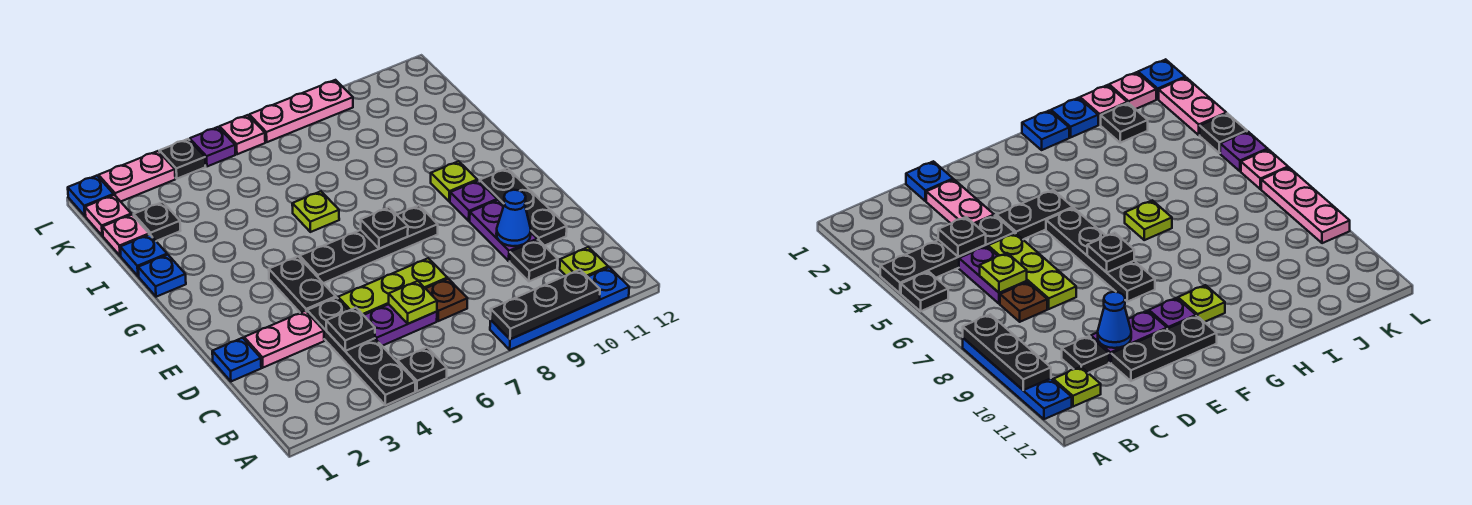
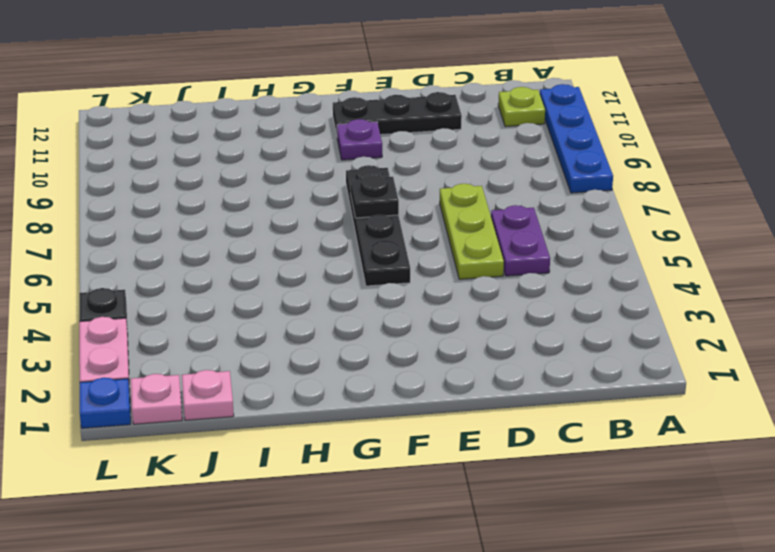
none -> black plate A4:D4 level 1
none -> black plate A5 level 1
none -> brown plate C7 level 1
none -> black plate C10 level 1

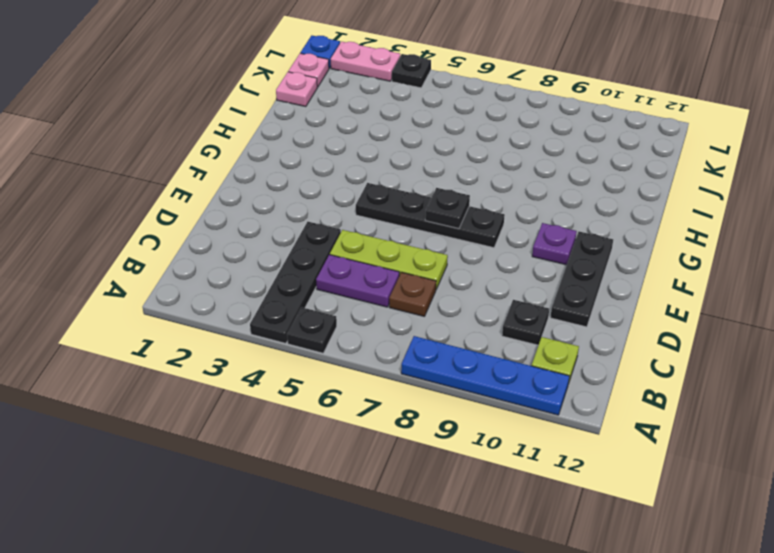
none -> blue plate D1 level 1
none -> pink plate D2:D3 level 1
none -> purple plate D10:E10 level 1
none -> black plate E4:F4 level 1

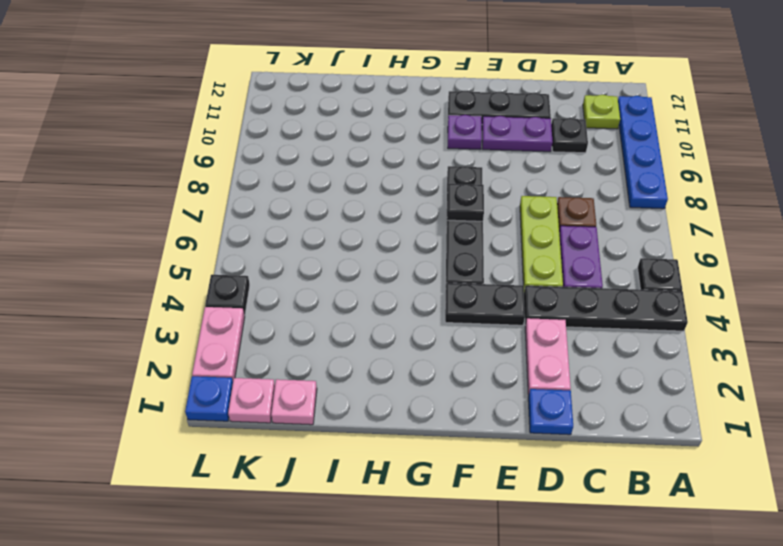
none -> lime plate G10 level 1
none -> blue plate H1 level 1
none -> lime plate H6 level 1
none -> blue plate I1 level 1

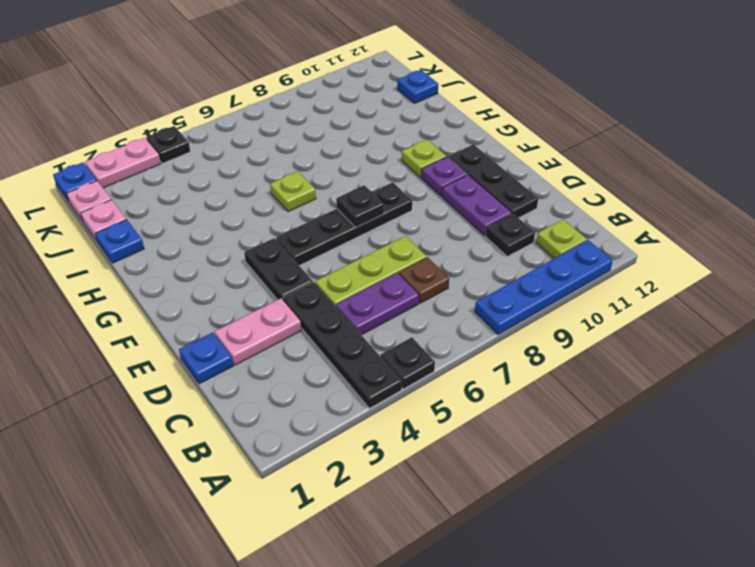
blue plate J12 level 1 -> blue plate H1 level 1
none -> black plate J2 level 1
none -> purple plate L5 level 1
none -> pink plate L6 level 1
none -> pink plate L7:L9 level 1

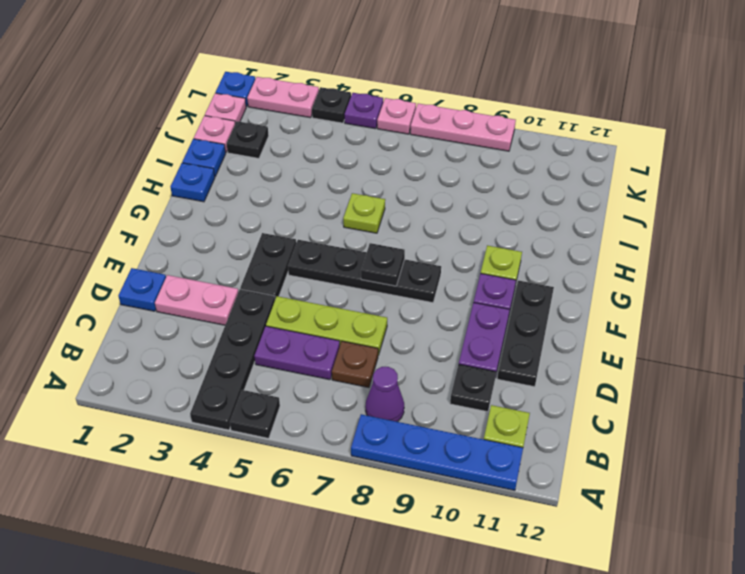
purple cone B8 level 1 -> none
none -> black plate A8:A10 level 2
none -> black plate C4 level 2
none -> lime plate C6 level 2
none -> blue cone D10 level 2

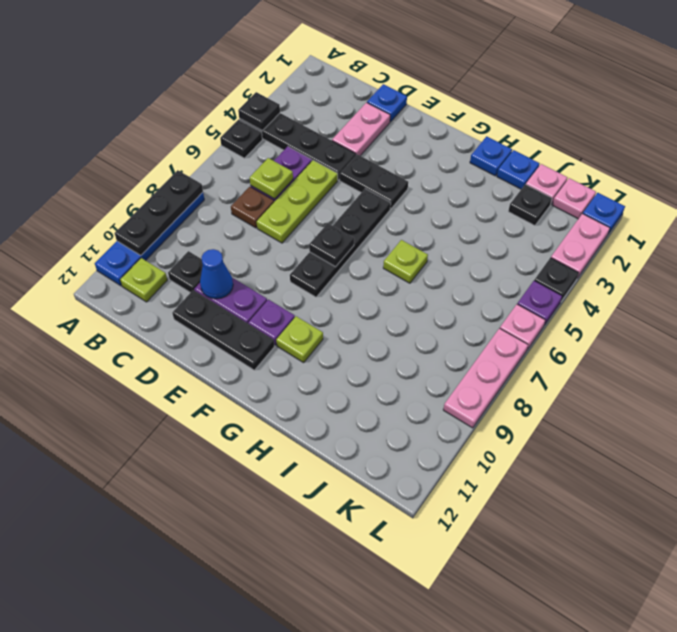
black plate A4 level 2 -> black plate C4 level 2

